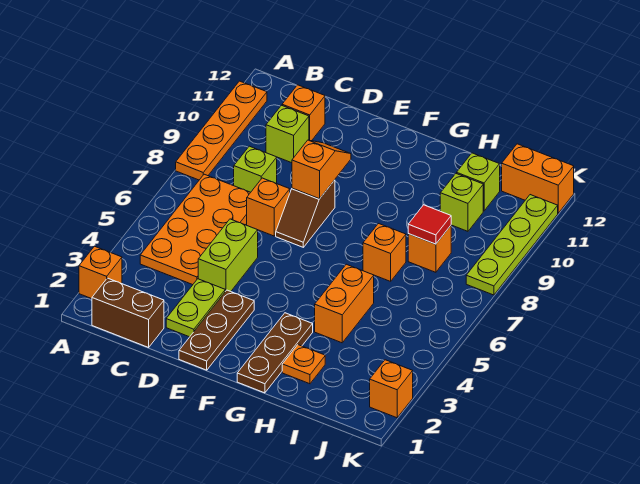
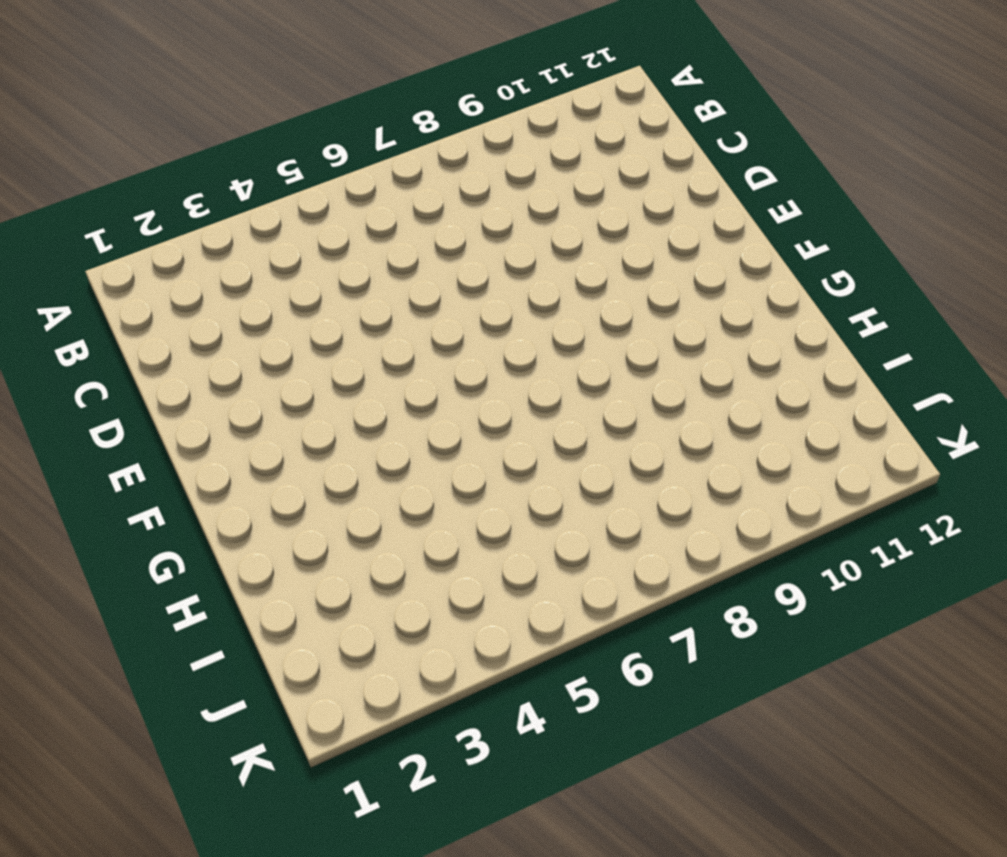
none -> orange brick A2 level 1
none -> orange plate A8:A11 level 1
none -> brown brick B1:C1 level 1

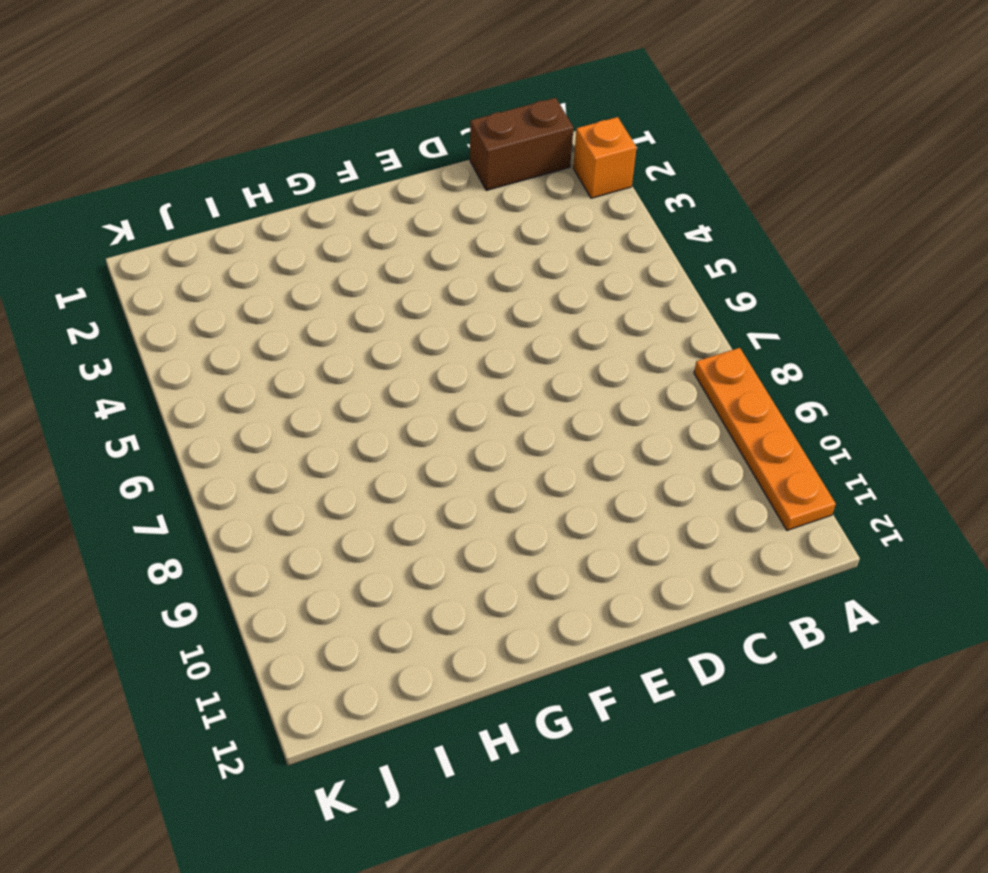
none -> orange plate B4:C7 level 1
none -> lime brick C8 level 1
none -> lime brick C10 level 1

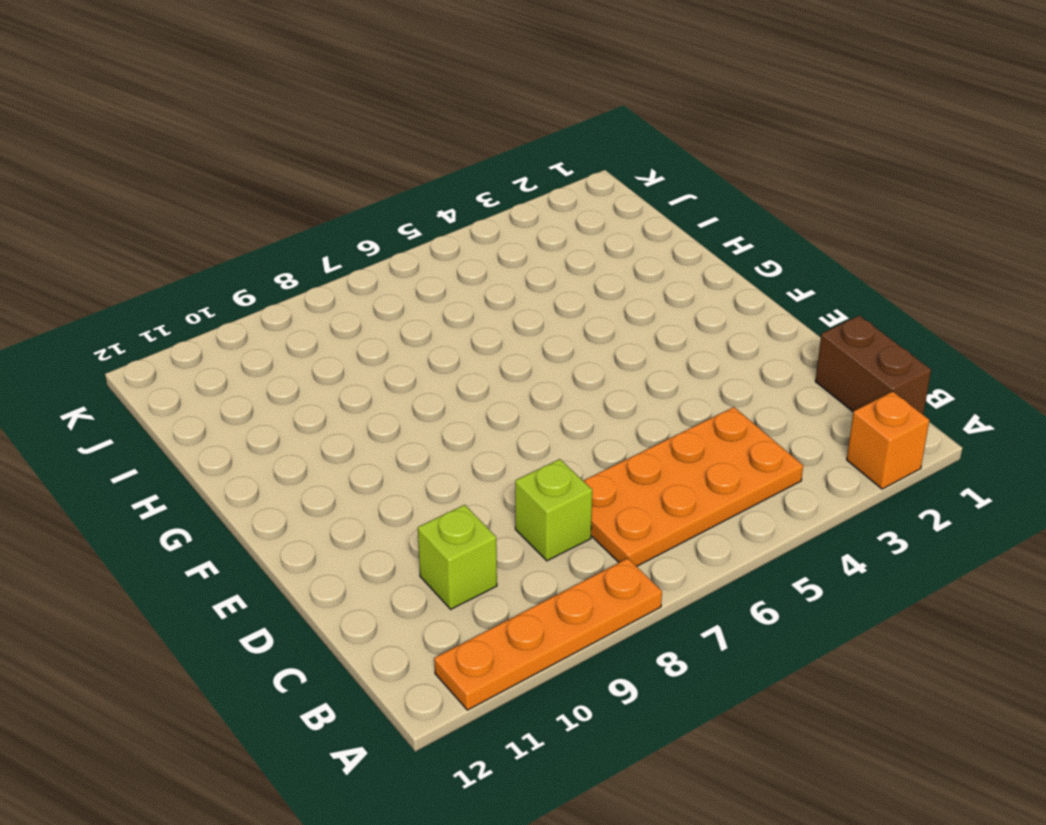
none -> orange brick C11 level 1
none -> lime plate D2:D3 level 1
none -> lime brick D4:D5 level 1

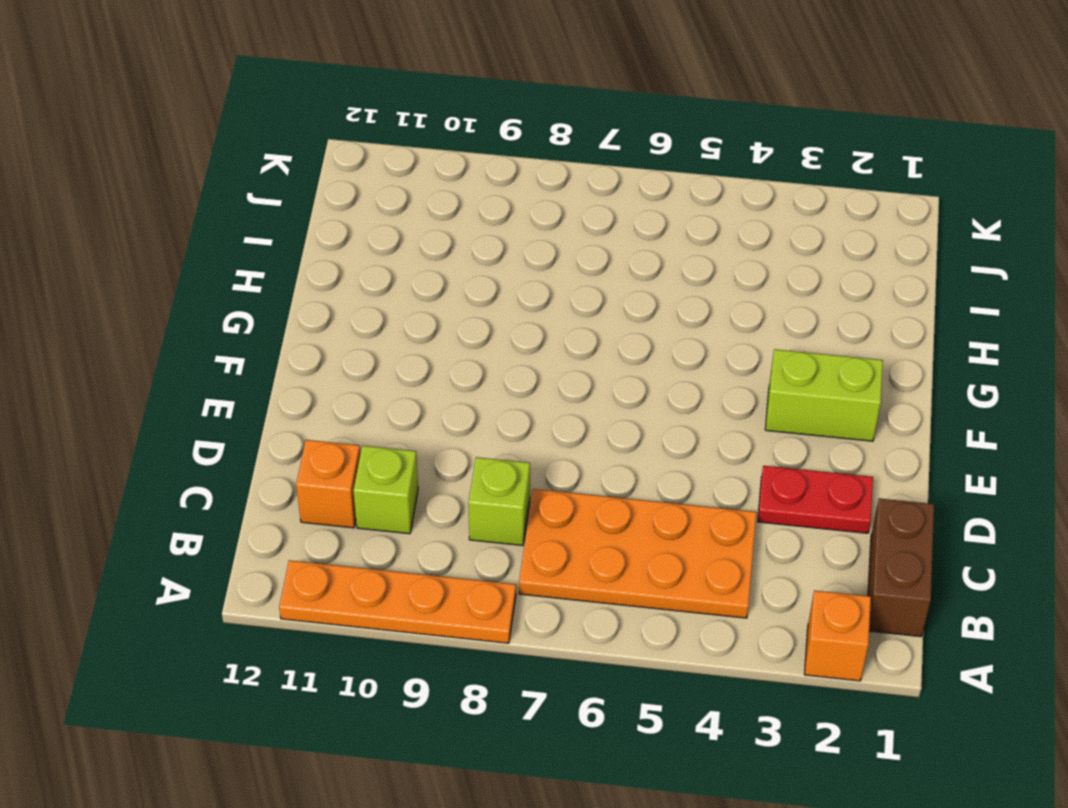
red plate D2:D3 level 1 -> lime plate D2:D3 level 1
lime brick F2:F3 level 1 -> lime brick D4:D5 level 1
none -> orange brick D7 level 1
none -> brown plate E1:E3 level 1
none -> brown slope E7:E8 level 1 top 8

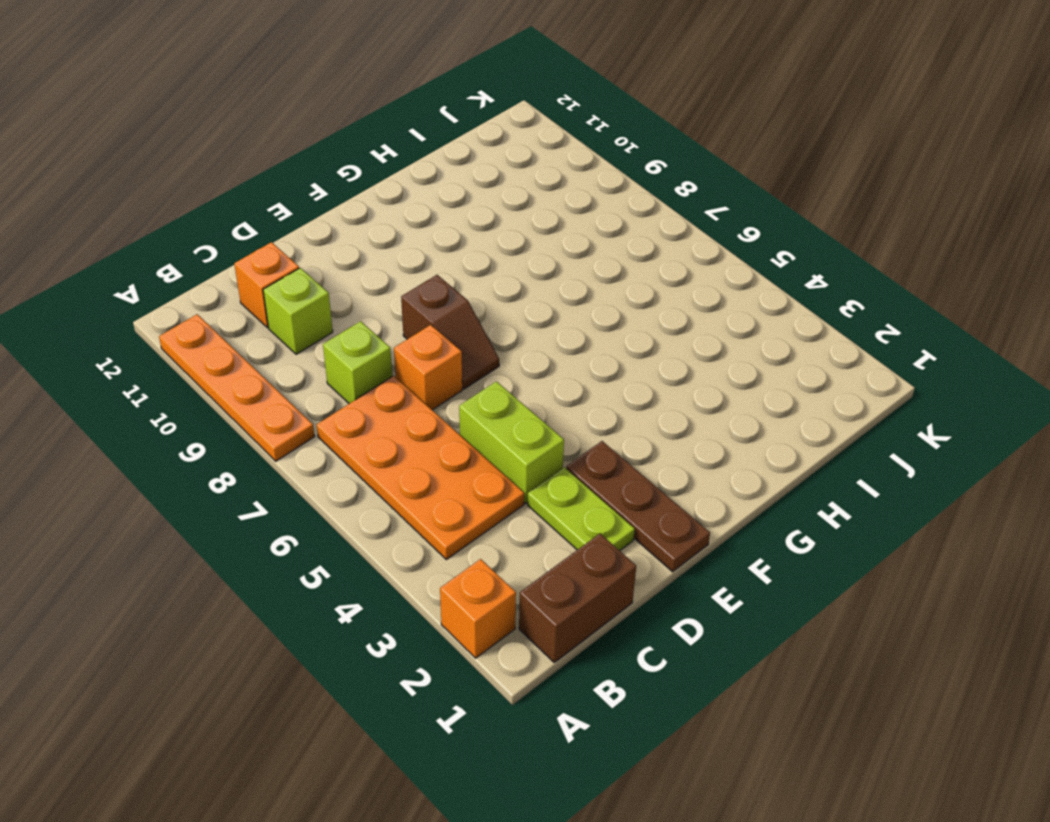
none -> brown plate G1:G3 level 1
none -> orange plate H2 level 1
none -> orange brick H4:H5 level 1

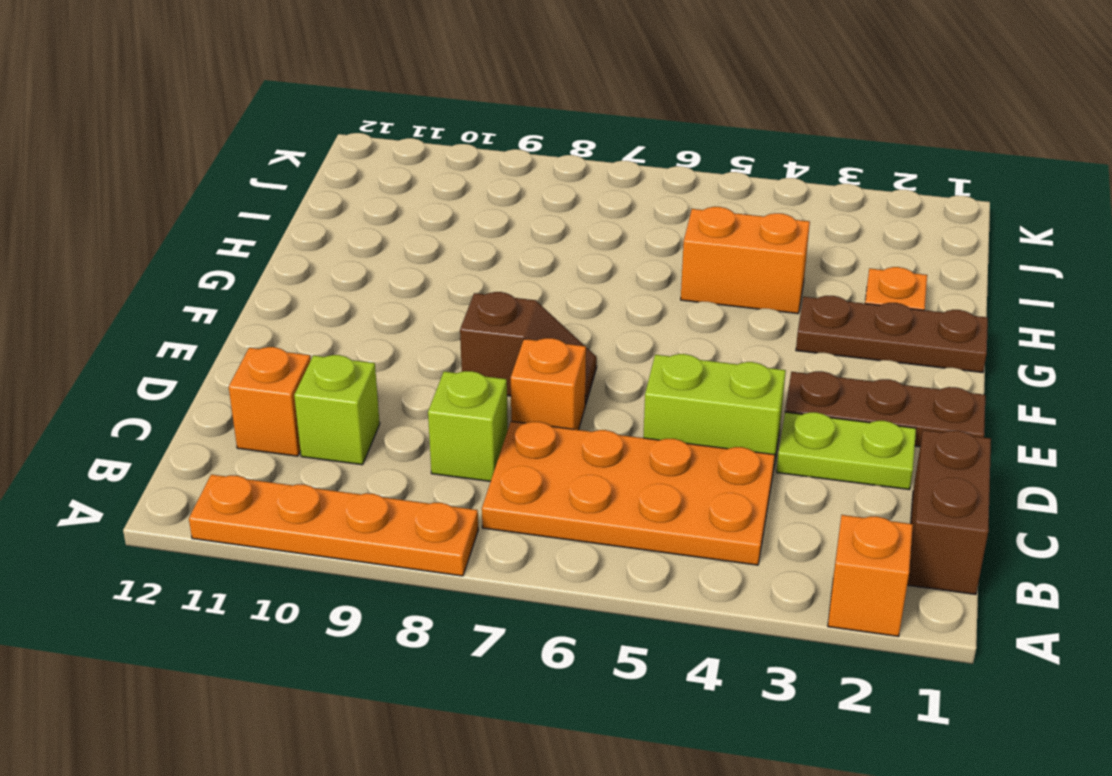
none -> orange brick H7 level 1
none -> orange brick I8 level 1
none -> lime brick I10 level 1

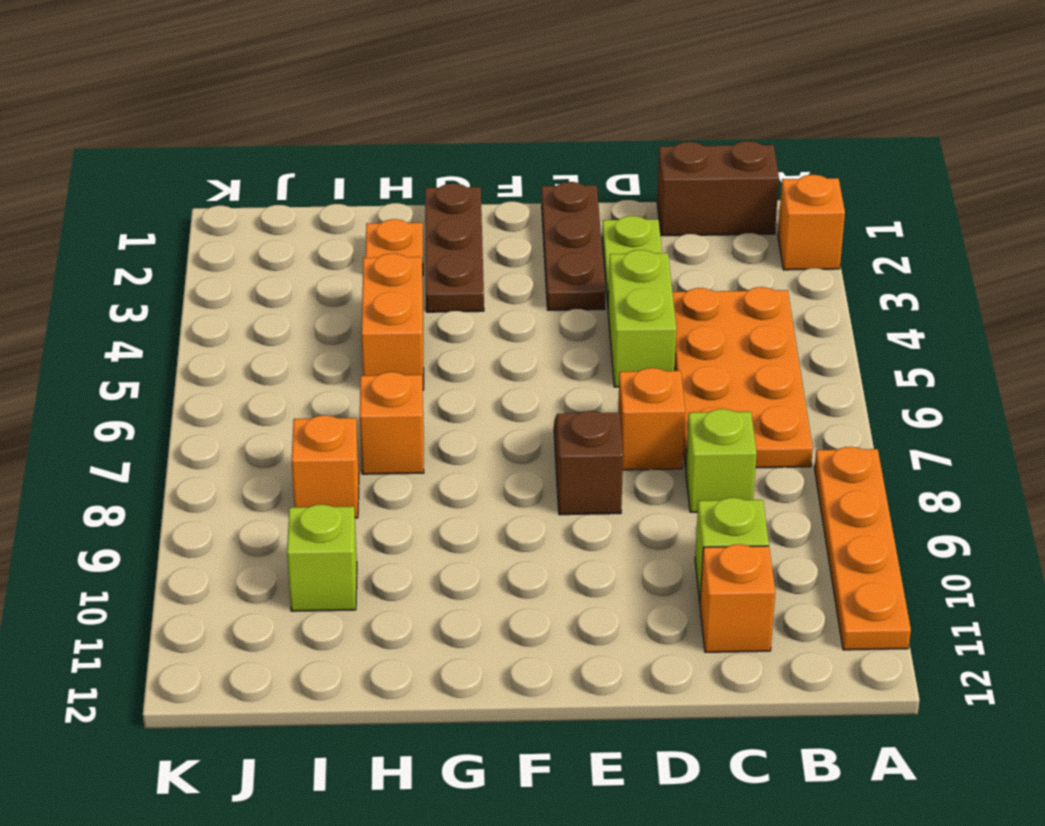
none -> lime brick I11 level 1
none -> orange brick J12:K12 level 1
none -> orange brick K2 level 1

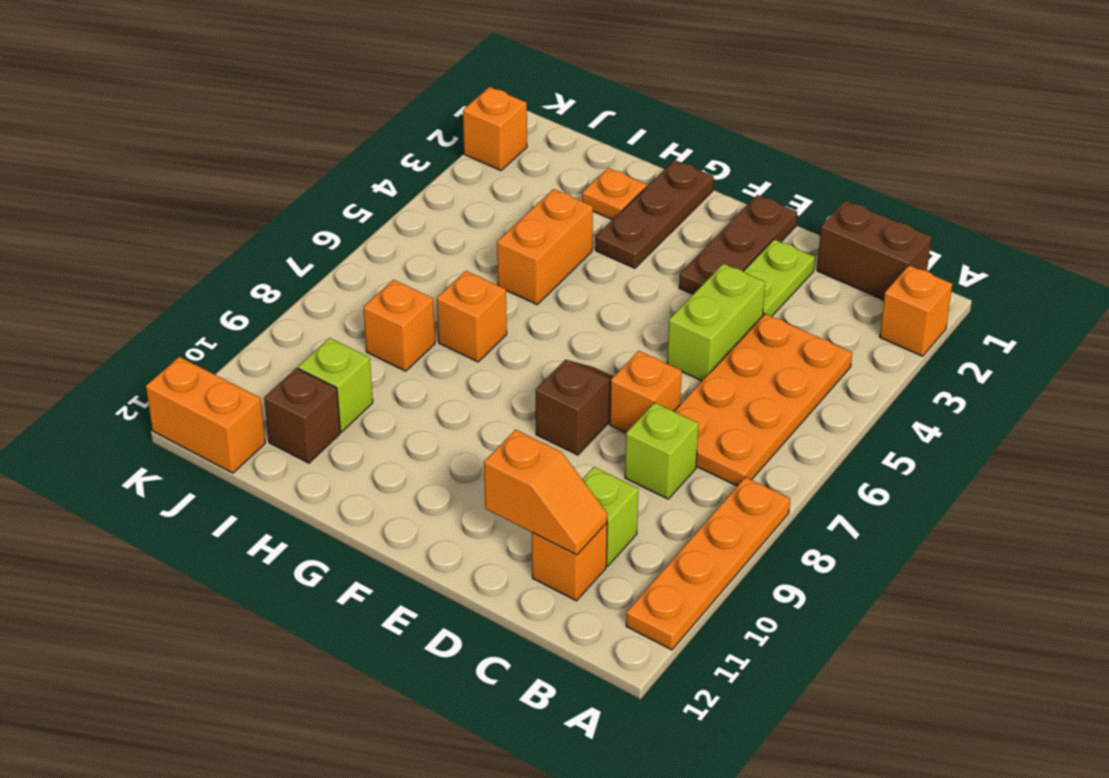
orange slope C11:D11 level 2 top D -> orange slope E8:E9 level 2 top 8
brown brick I11 level 1 -> lime brick I11 level 1
none -> lime plate K8:K11 level 1
none -> red tile I8 level 2

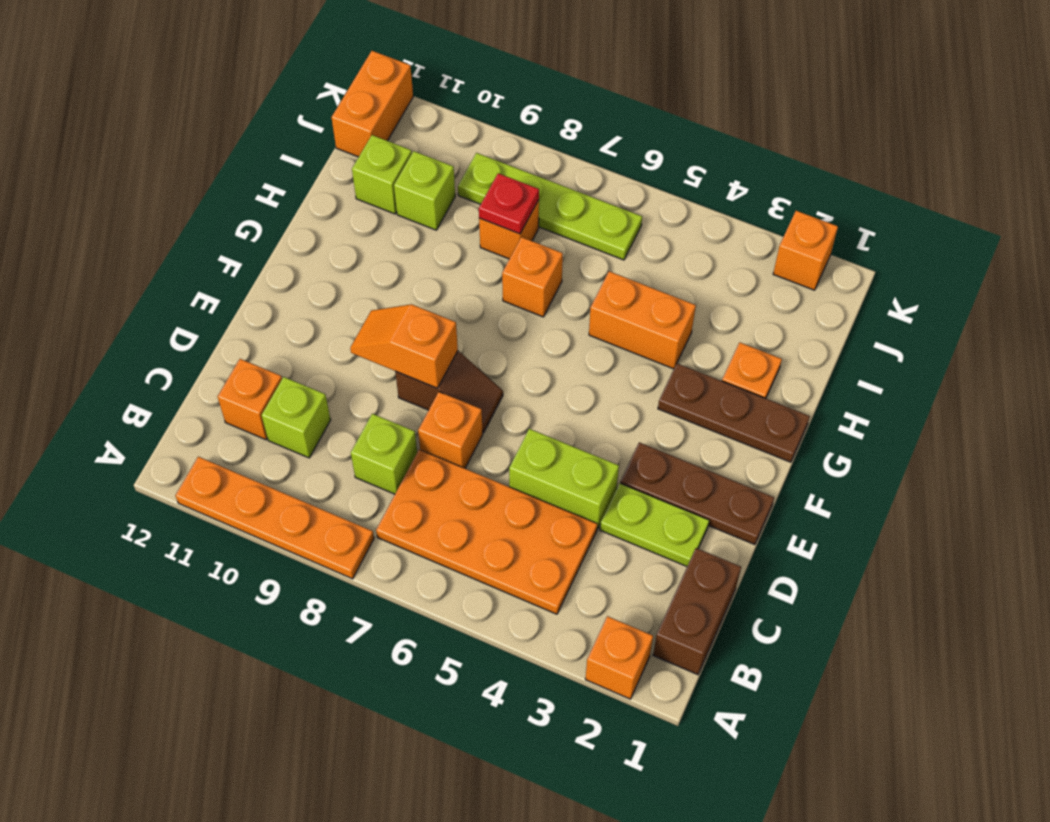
red plate I8 level 2 -> red tile I8 level 2
lime plate J6:J9 level 1 -> lime plate K8:K11 level 1

